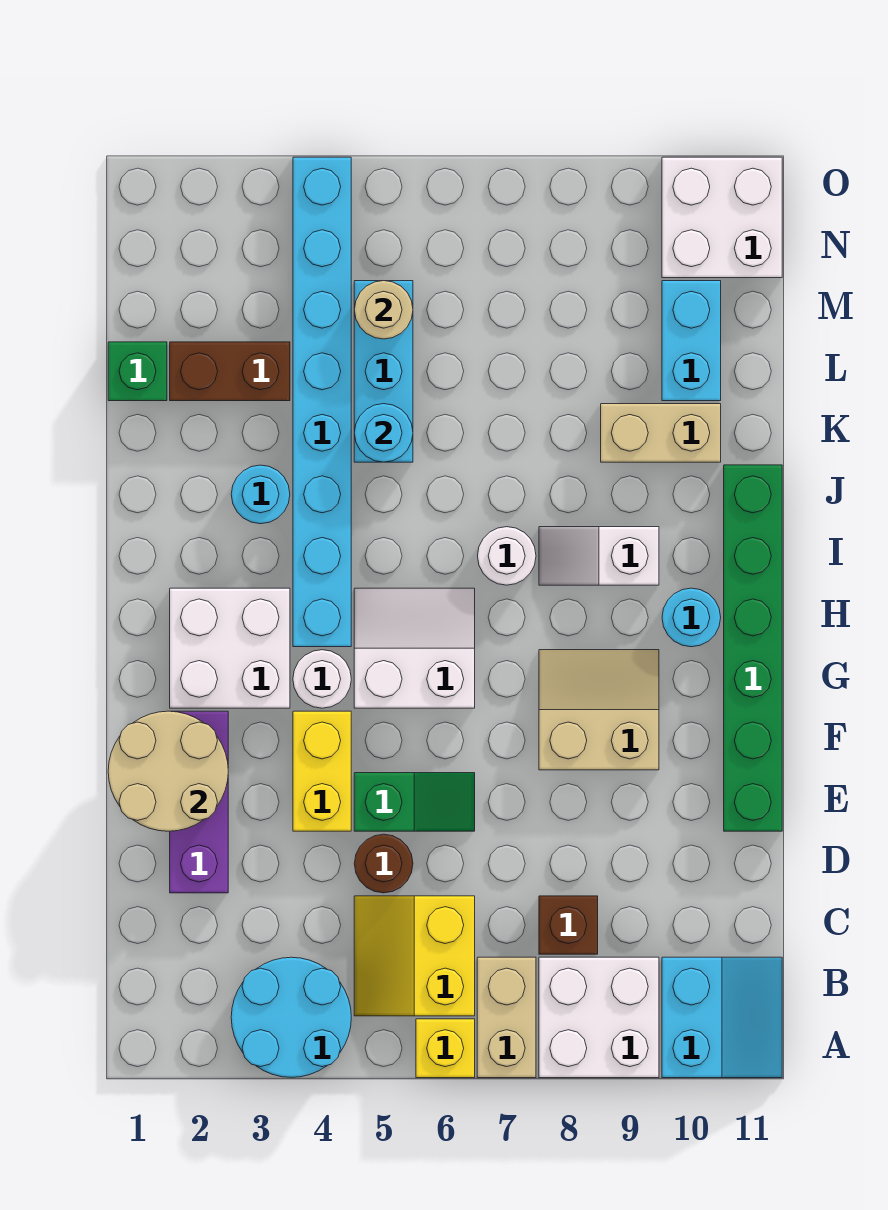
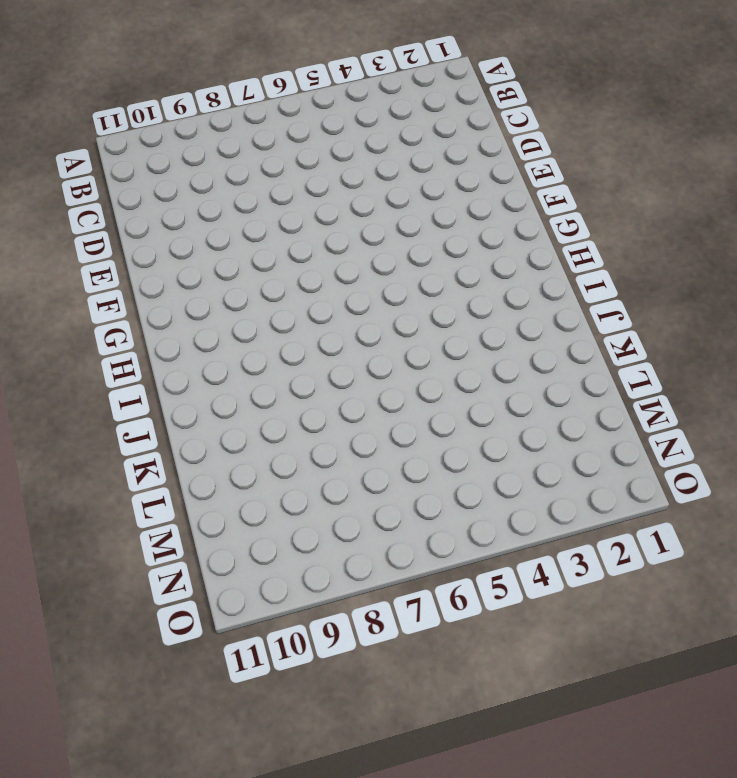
none -> cyan round brick A3:B4 level 1
none -> yellow brick A6 level 1
none -> tan brick A7:B7 level 1
none -> white brick A8:B9 level 1

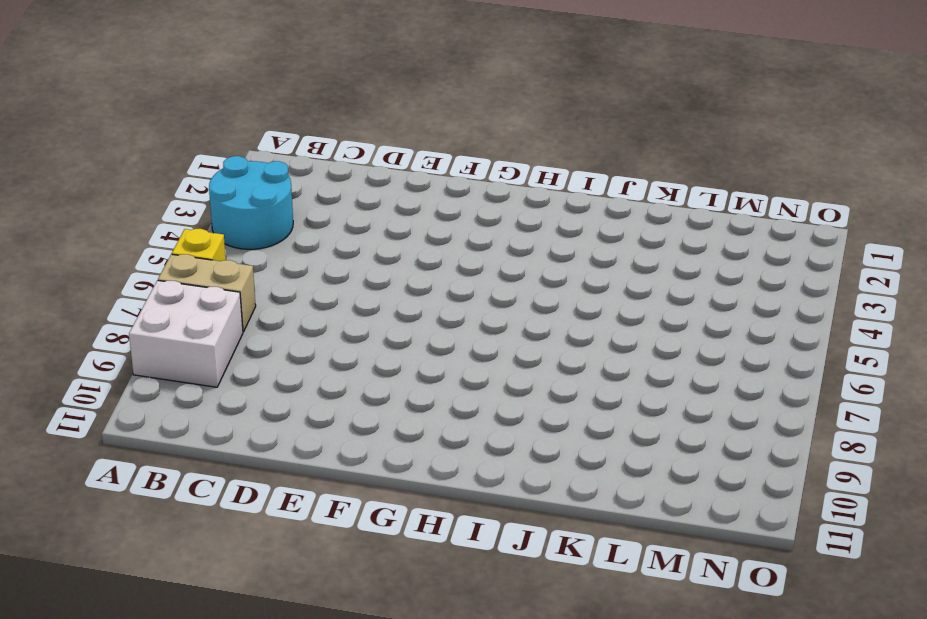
none -> cyan slope A10:B11 level 1 top 10
none -> yellow slope B5:C6 level 1 top 6
none -> brown brick C8 level 1
none -> purple brick D2:F2 level 1

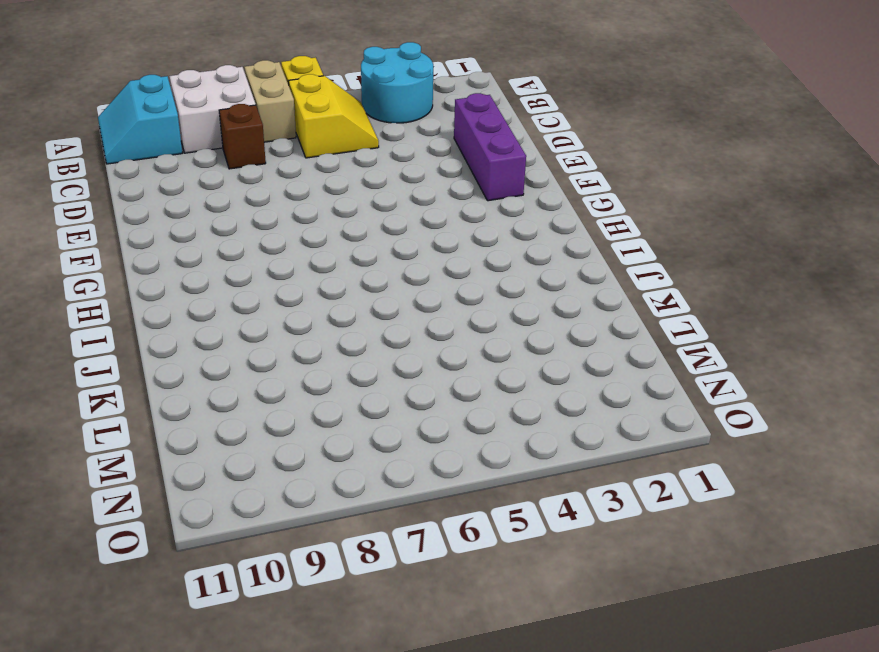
none -> brown round brick D5 level 1
none -> yellow brick E4:F4 level 1
none -> green slope E5:E6 level 1 top 5
none -> green brick E11:J11 level 1

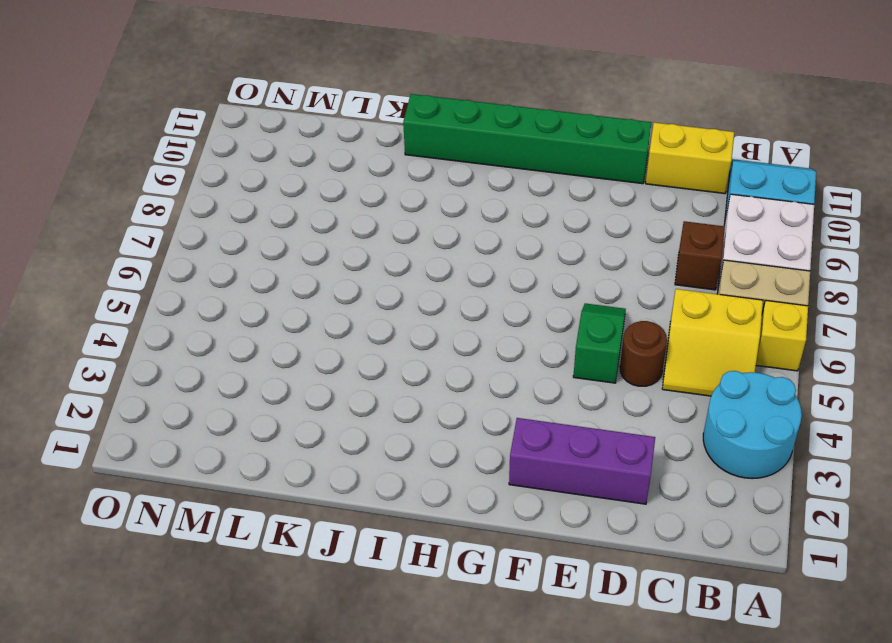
yellow brick C11:D11 level 1 -> yellow brick E4:F4 level 1
none -> tan slope F8:G9 level 1 top F
none -> white brick G2:H3 level 1
none -> white round brick G4 level 1
none -> white slope G5:H6 level 1 top G

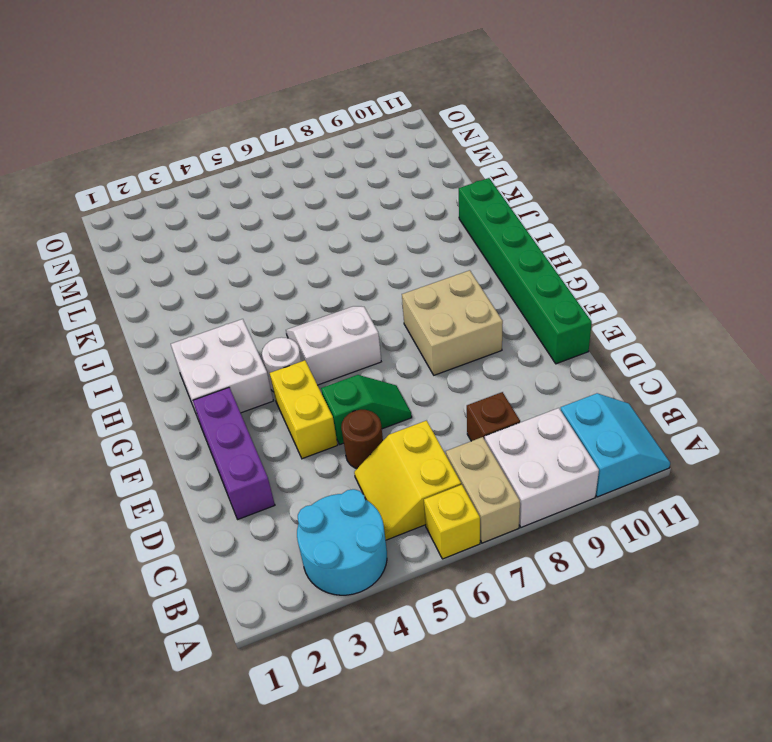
tan brick F8:G9 level 1 -> tan slope F8:G9 level 1 top F
none -> cyan brick H4:O4 level 1
none -> cyan round brick H10 level 1
none -> white round brick I7 level 1
none -> white slope I8:I9 level 1 top 9

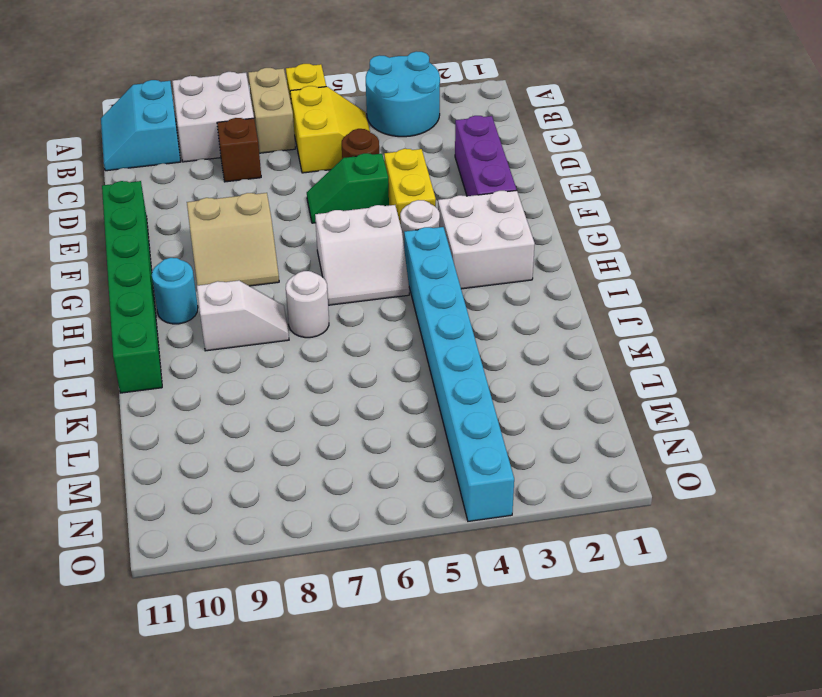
none -> cyan round brick J3 level 1
none -> cyan brick K5:M5 level 1
none -> tan brick K9:K10 level 1
none -> green brick L1 level 1

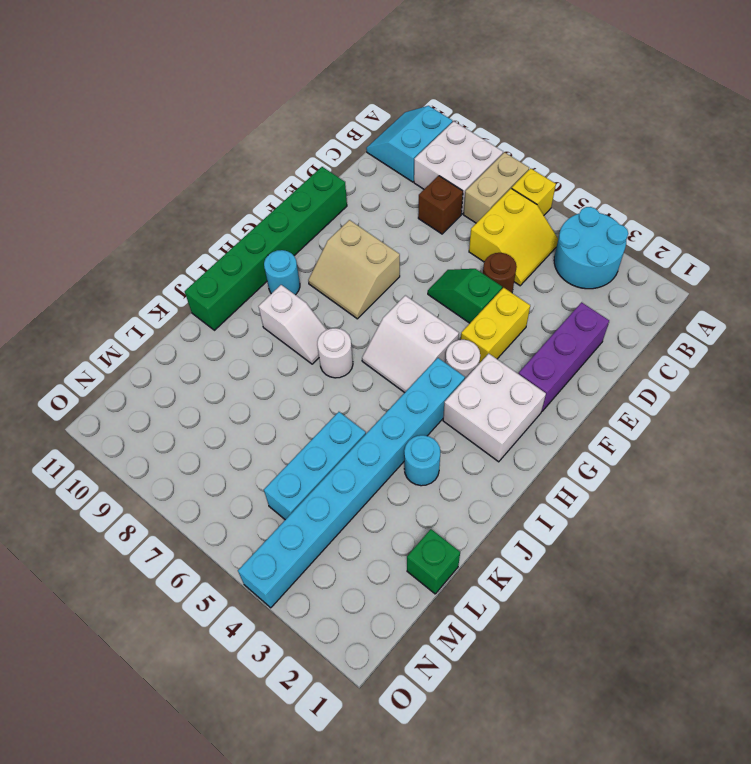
none -> tan brick K9:K10 level 1
none -> brown brick L2:L3 level 1
none -> cyan brick L10:M10 level 1
none -> white brick N10:O11 level 1

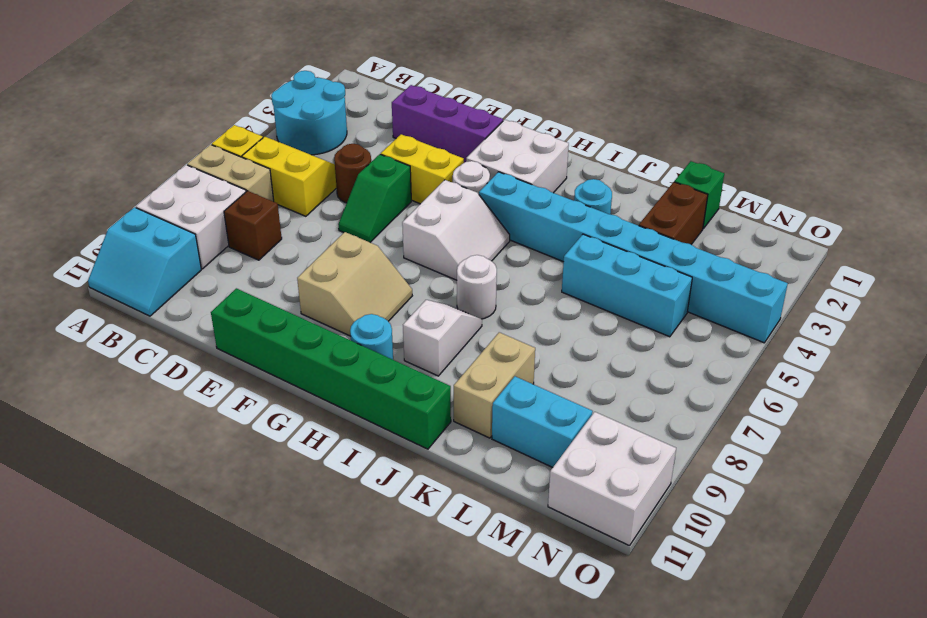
none -> tan round brick E1:F2 level 2
none -> cyan round brick K5 level 2
none -> tan round brick M5 level 2

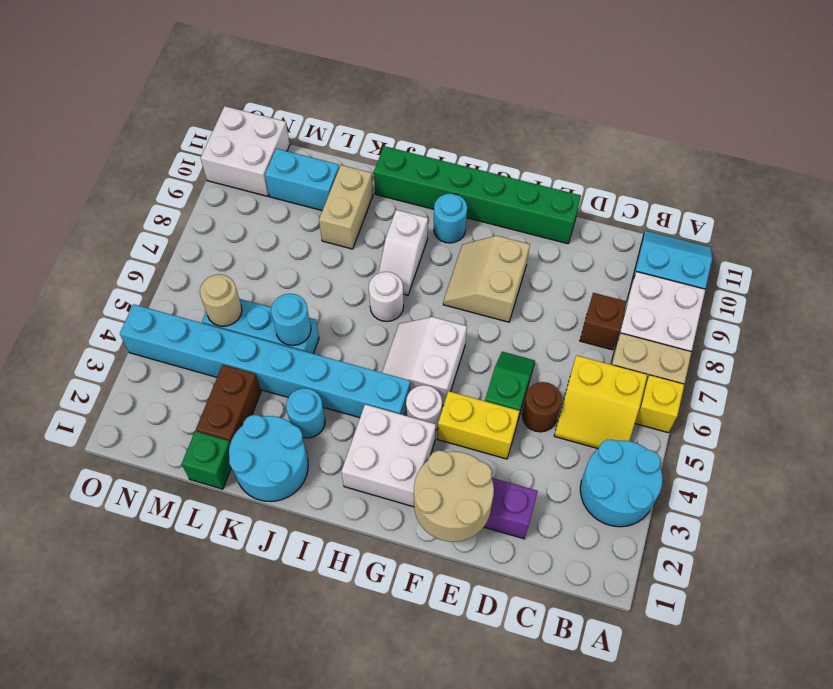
cyan round brick J1:K2 level 1 -> none

